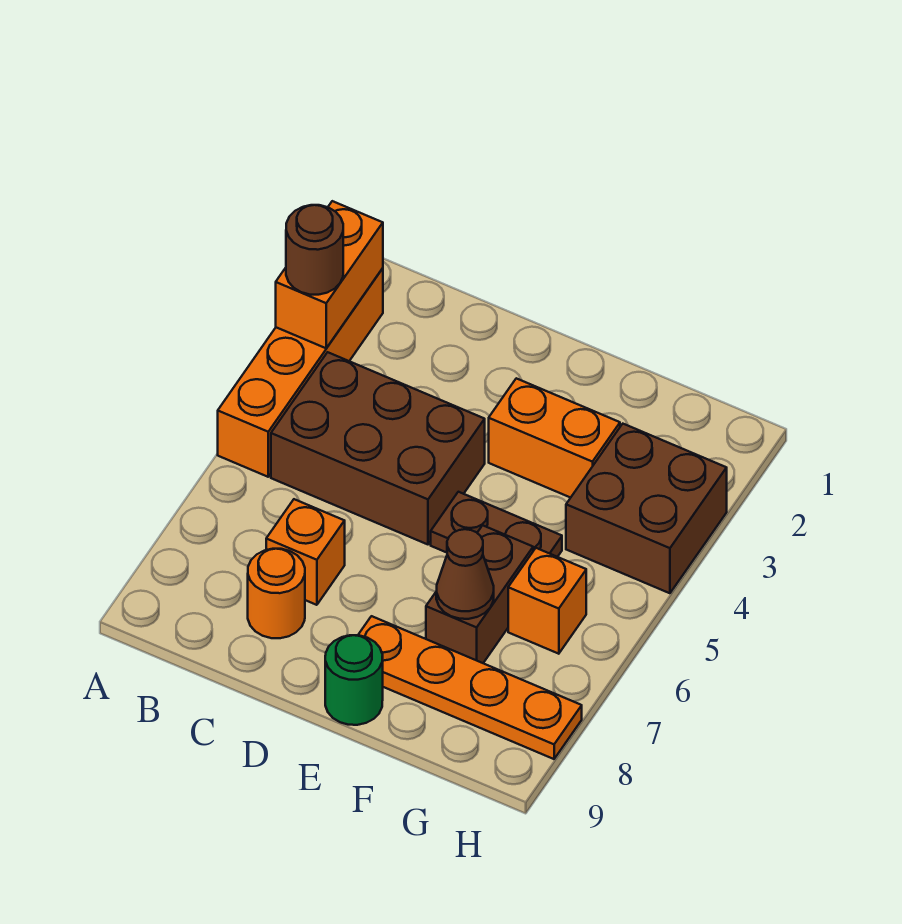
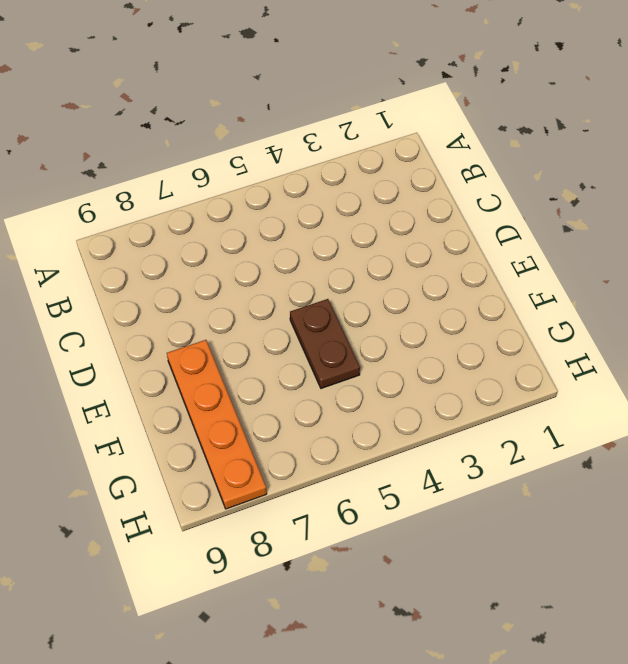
none -> orange brick A2:A5 level 1
none -> brown brick B4:D5 level 1
none -> orange brick C7 level 1

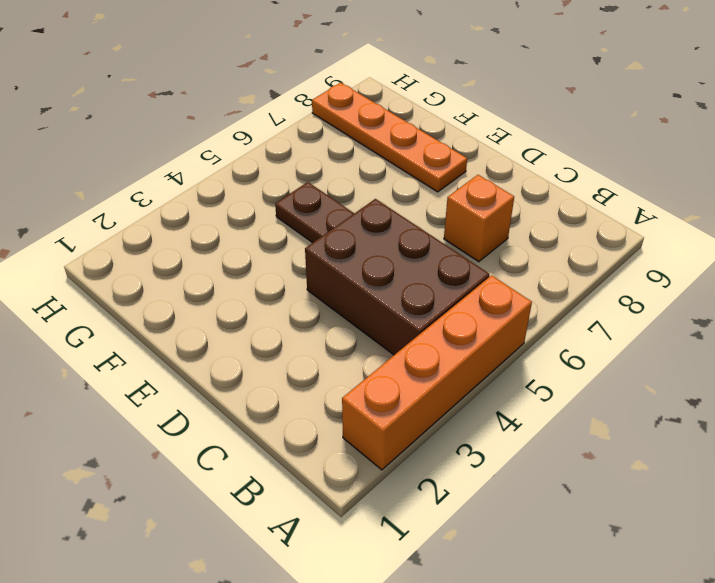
none -> orange round brick C8 level 1
none -> orange brick E3:F3 level 1
none -> green round brick E9 level 1

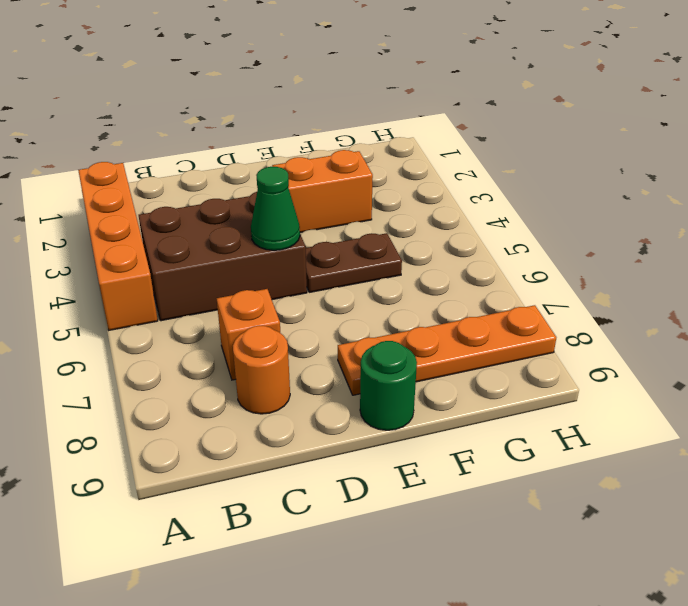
green cone D5 level 2 -> none
none -> brown brick F6:F7 level 1
none -> brown brick G3:H4 level 1
none -> orange brick G6 level 1

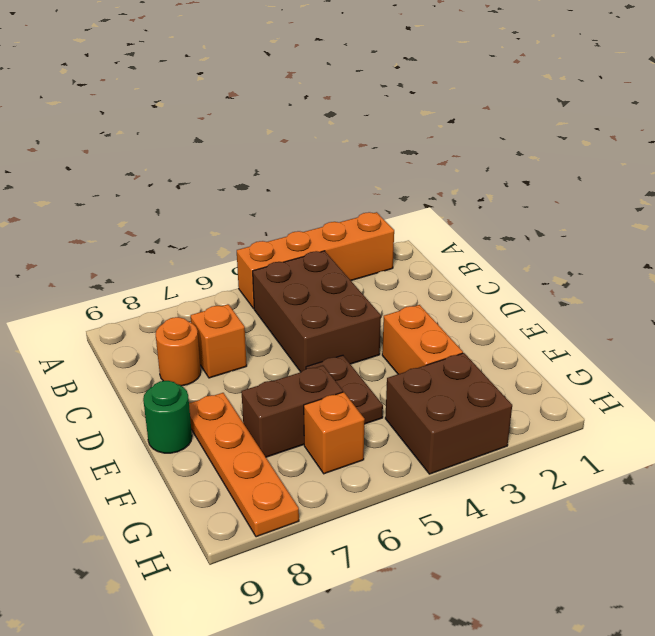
none -> orange brick A2:A3 level 2
none -> brown cone F7 level 2
none -> brown round brick A3 level 3

